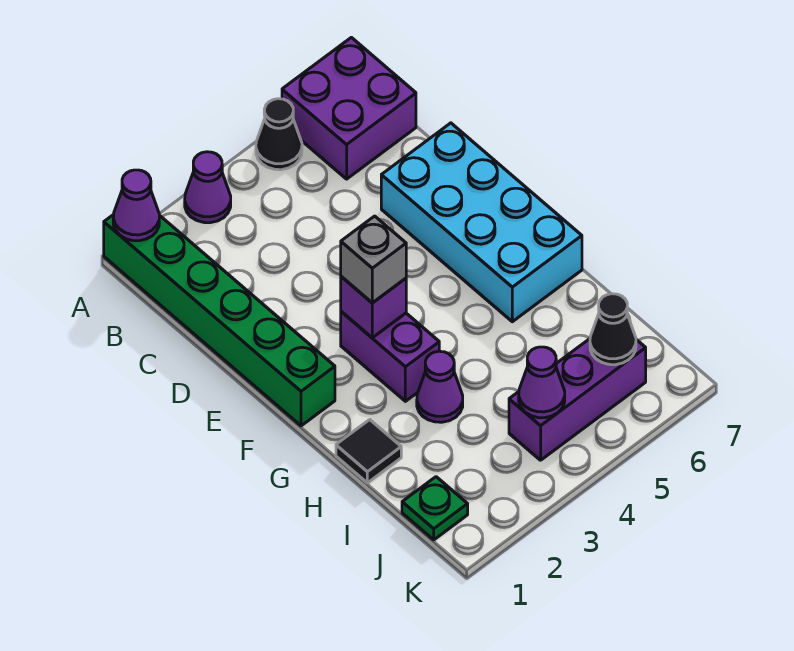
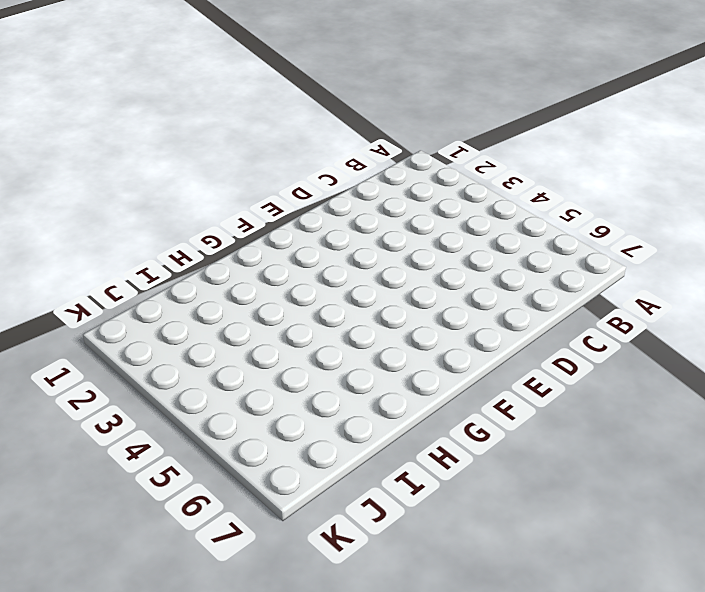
none -> green brick A1:F1 level 1
none -> purple cone A3 level 1
none -> black cone A5 level 1

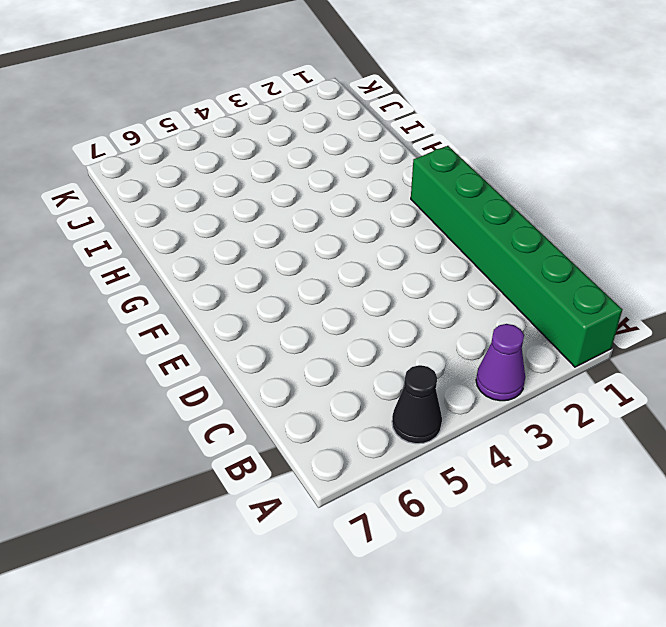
none -> purple brick A6:B7 level 1
none -> cyan brick D6:G7 level 1
none -> purple brick F3:G3 level 1

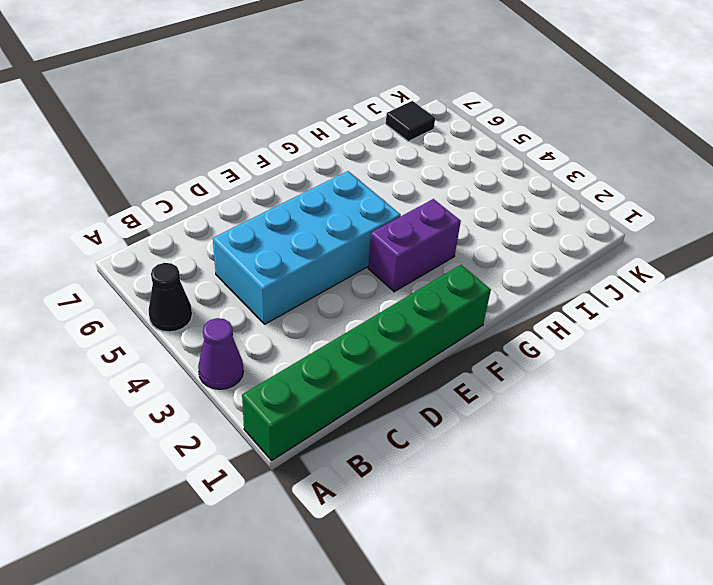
cyan brick C4:F5 level 1 -> cyan brick D6:G7 level 1
black tile J7 level 1 -> black tile H1 level 1
none -> purple brick A6:B7 level 1
none -> purple cone H3 level 1
none -> green plate J1 level 1

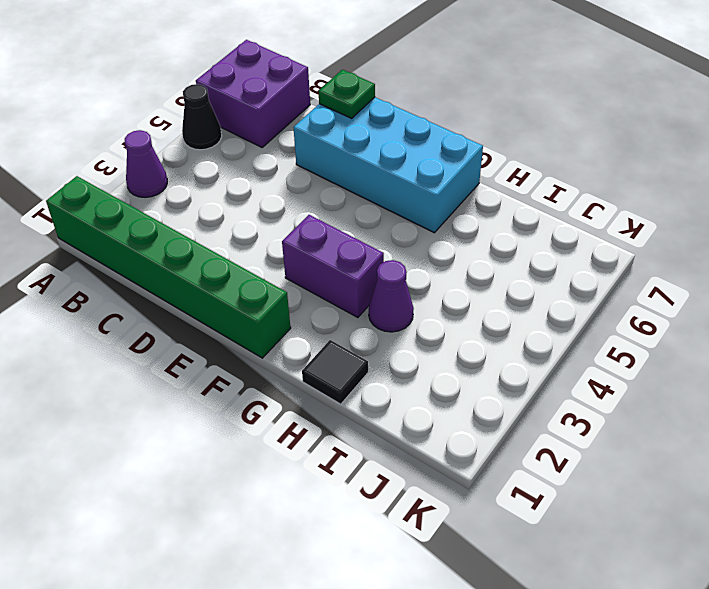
green plate D7 level 2 -> green plate J1 level 1
none -> purple brick J4:J6 level 1
none -> purple cone A1 level 2
none -> purple brick F3 level 2

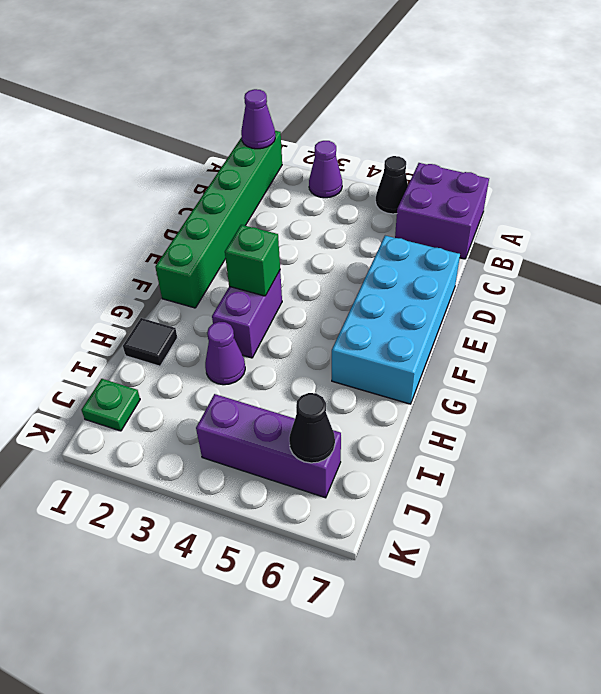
green brick F3 level 2 -> purple brick F3 level 2
none -> purple cone J4 level 2
none -> grey brick F3 level 3

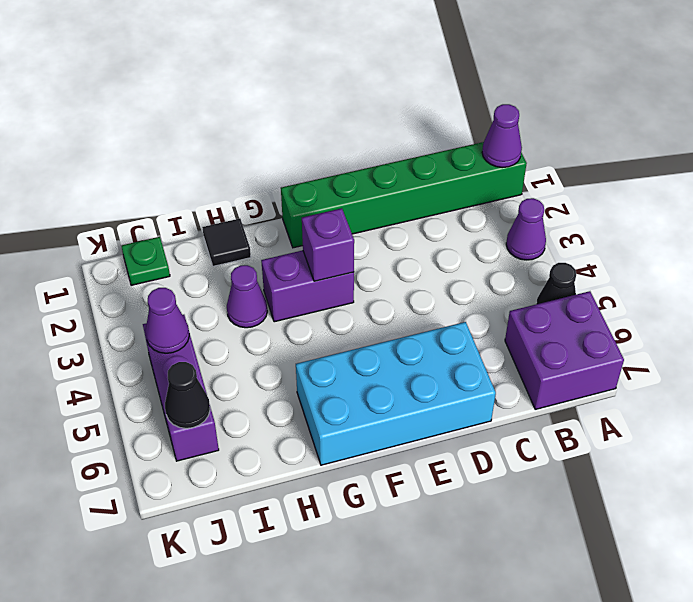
none -> grey brick F3 level 3

